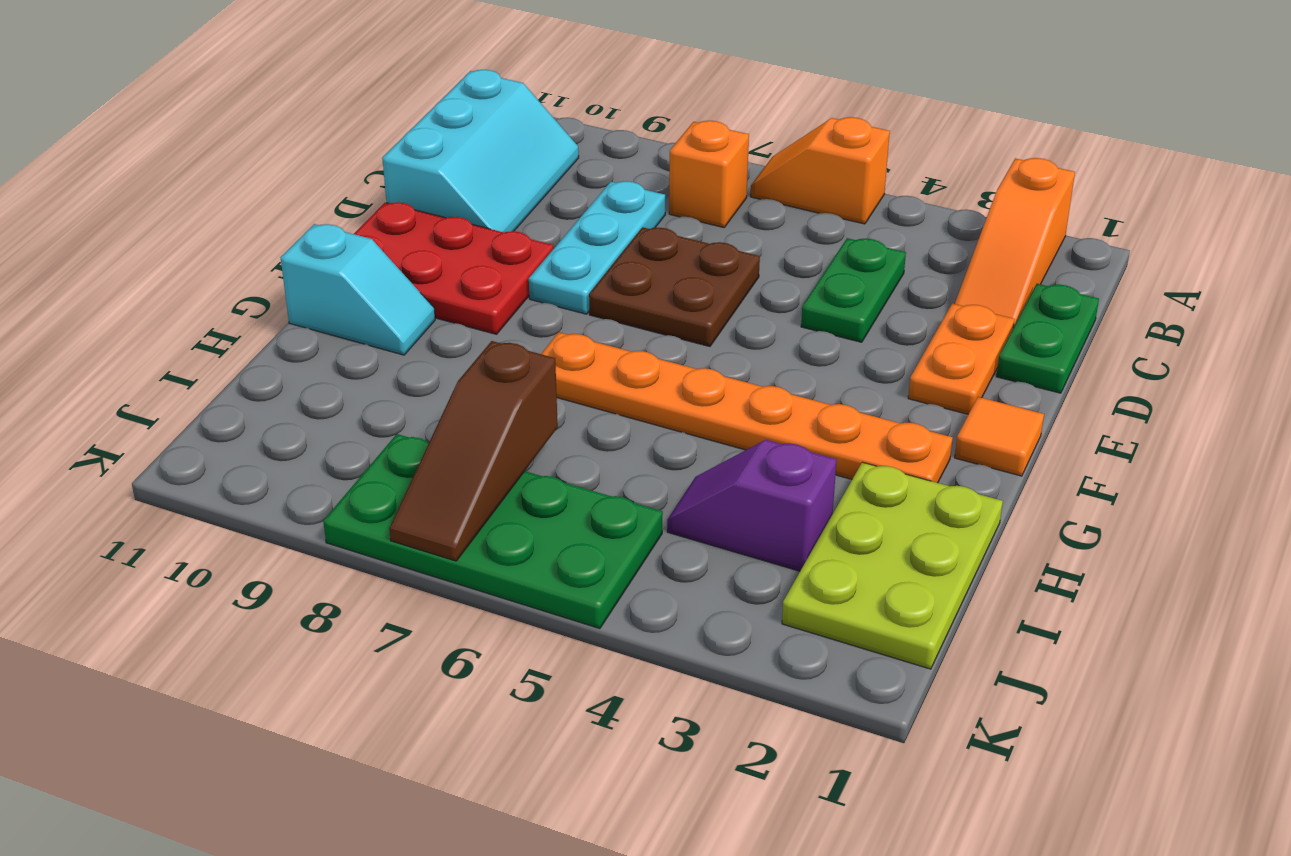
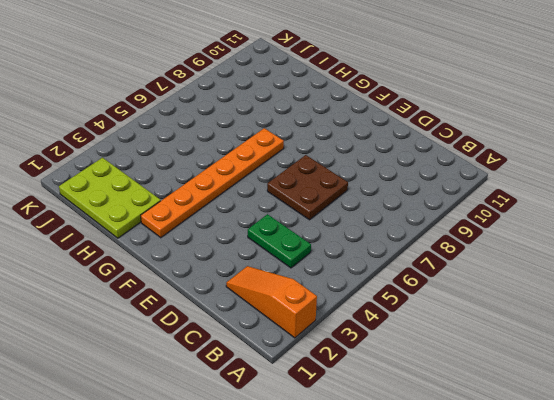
none -> orange slope A5:A6 level 1 top 5
none -> orange brick B7 level 1
none -> cyan slope B10:D11 level 1 top 11

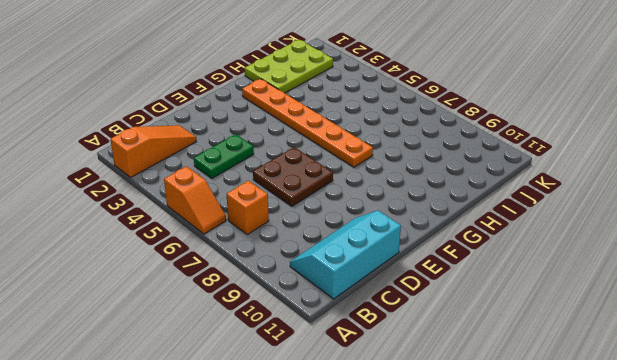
none -> green plate C1:D1 level 1
none -> cyan plate C8:E8 level 1
none -> orange plate D2:E2 level 1

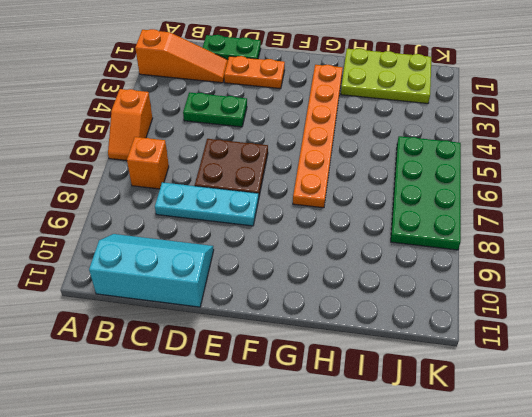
none -> red plate E9:F11 level 1
none -> orange tile F1 level 1
none -> cyan slope G10:G11 level 1 top 11

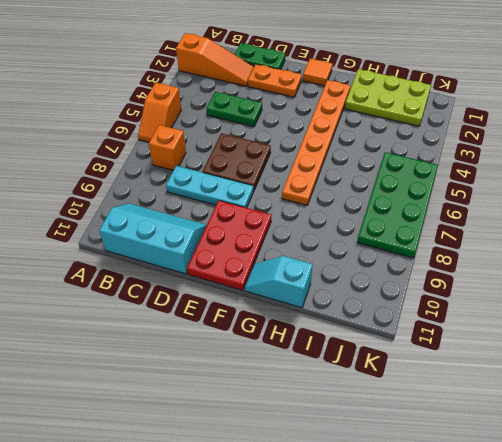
cyan slope G11:H11 level 1 top H -> cyan slope G10:G11 level 1 top 11
none -> purple slope I3:I4 level 1 top 3
none -> brown slope I7:K7 level 2 top I

